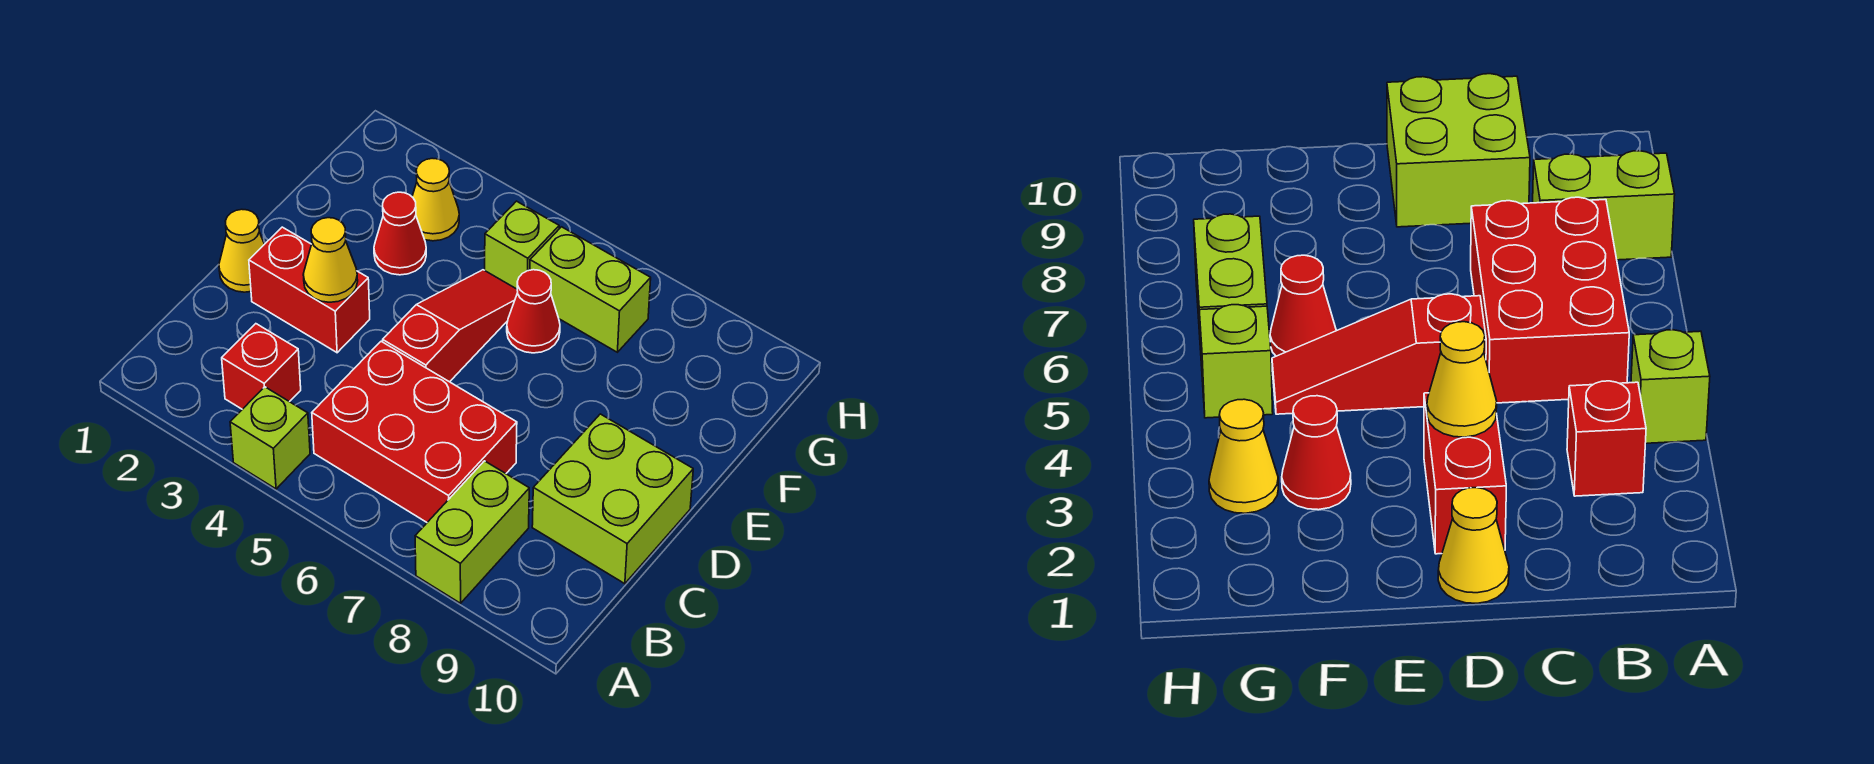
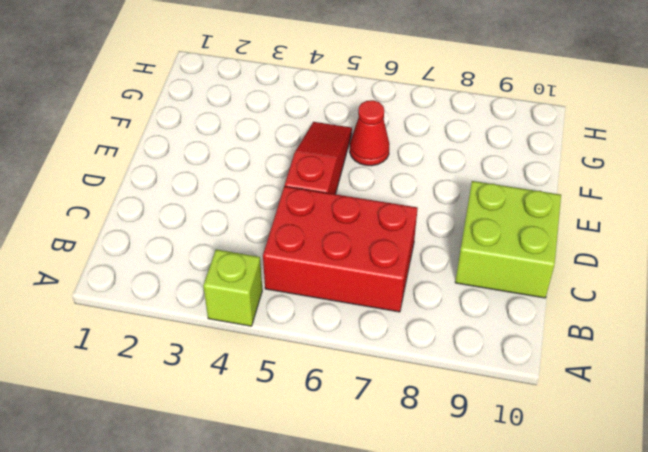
none -> lime brick A8:B8 level 1
none -> red brick B3 level 1
none -> yellow cone D1 level 1

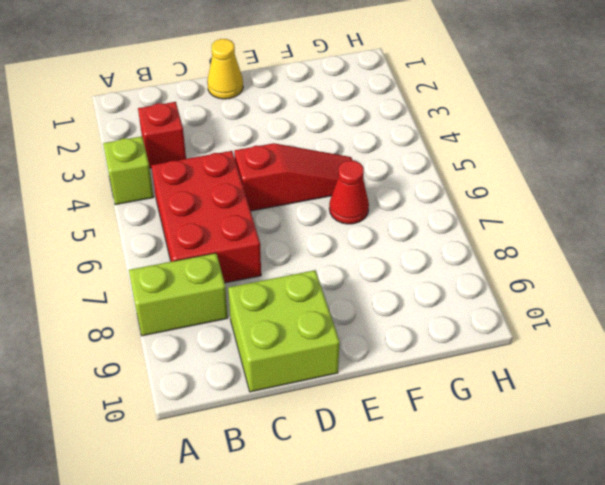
none -> red brick D2:D3 level 1
none -> red cone F3 level 1
none -> yellow cone G3 level 1

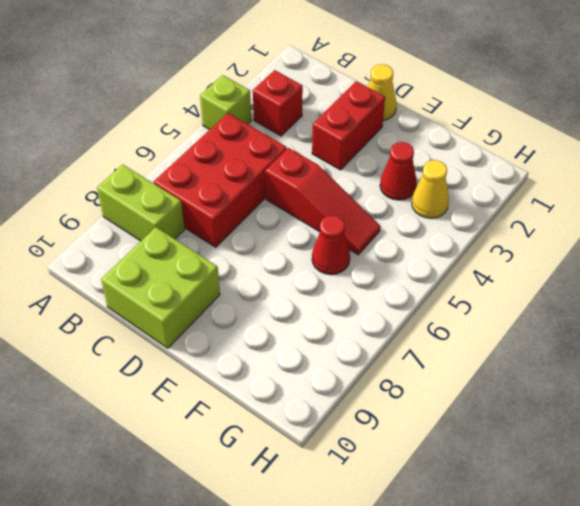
none -> lime brick G5 level 1
none -> lime brick G6:G7 level 1
none -> yellow cone D3 level 2

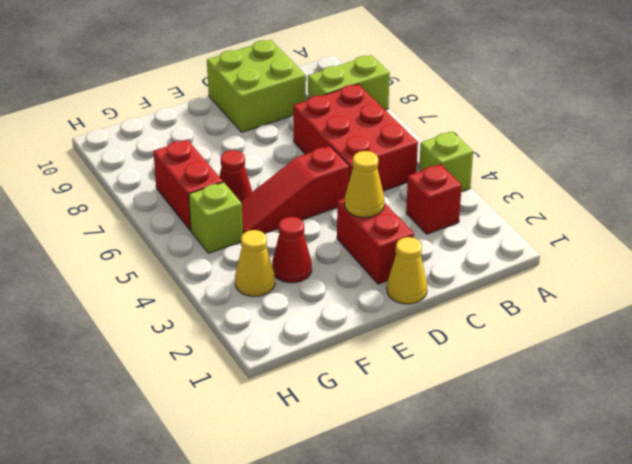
red brick G6:G7 level 1 -> lime brick G6:G7 level 1

